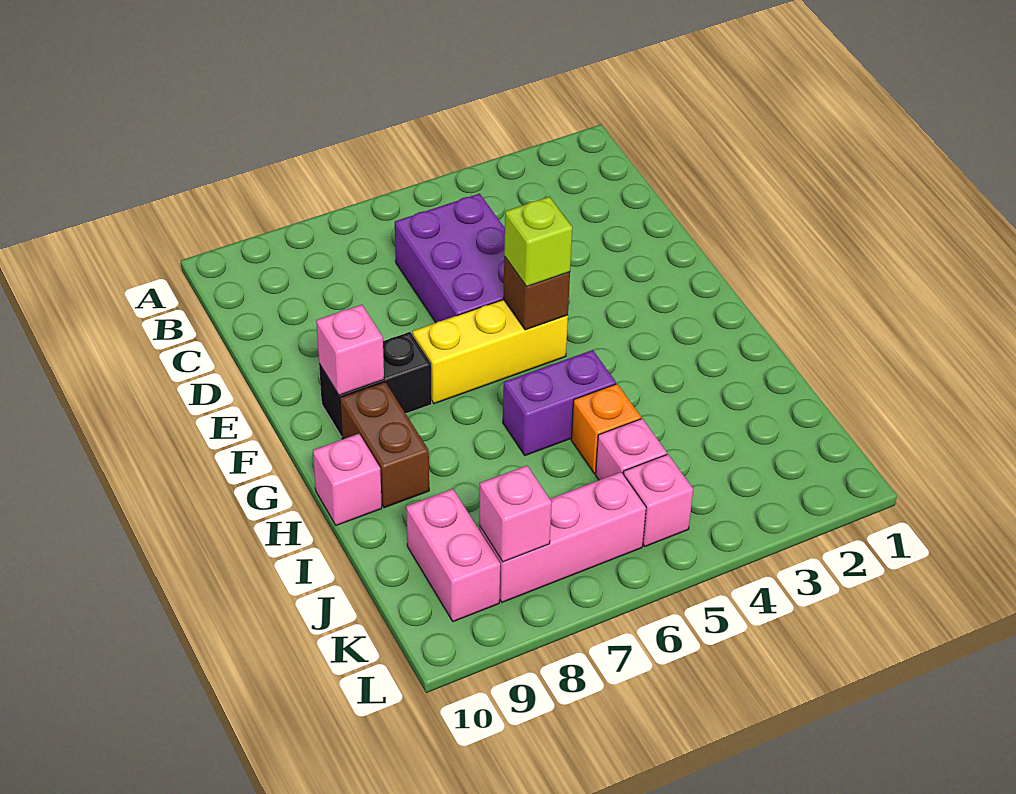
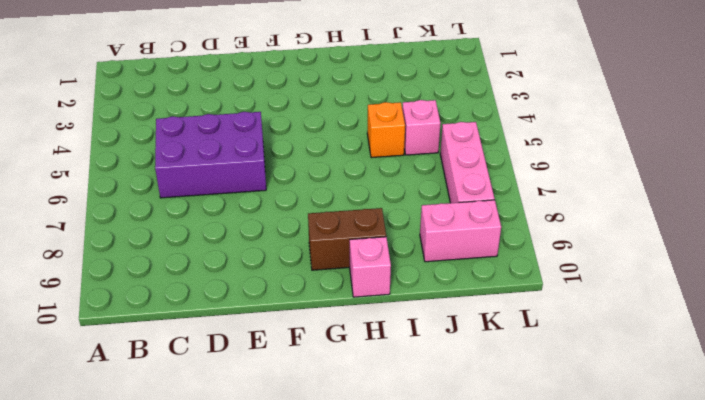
none -> yellow brick F5:F7 level 1
none -> black brick F8:F9 level 1
none -> purple brick H5:H6 level 1

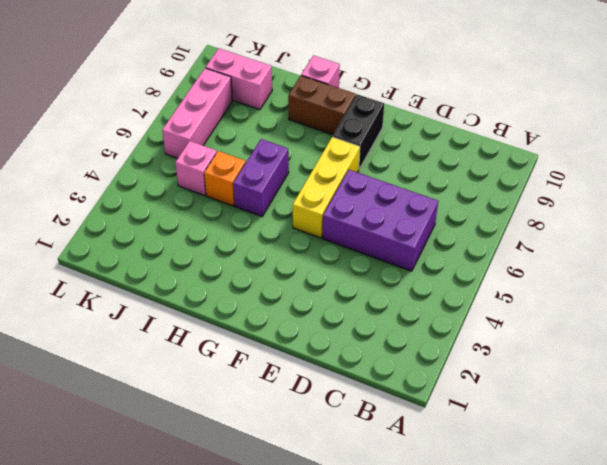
none -> pink brick K5 level 1
none -> brown brick F5 level 2
none -> pink brick F9 level 2

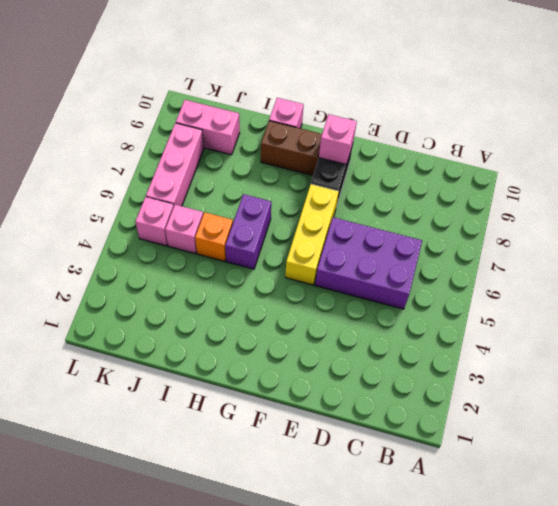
none -> brown brick F5 level 2
none -> pink brick K8 level 2
none -> lime brick F5 level 3

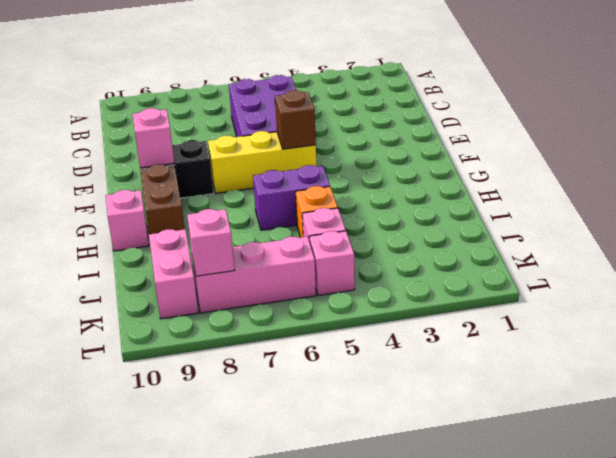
none -> lime brick F5 level 3

